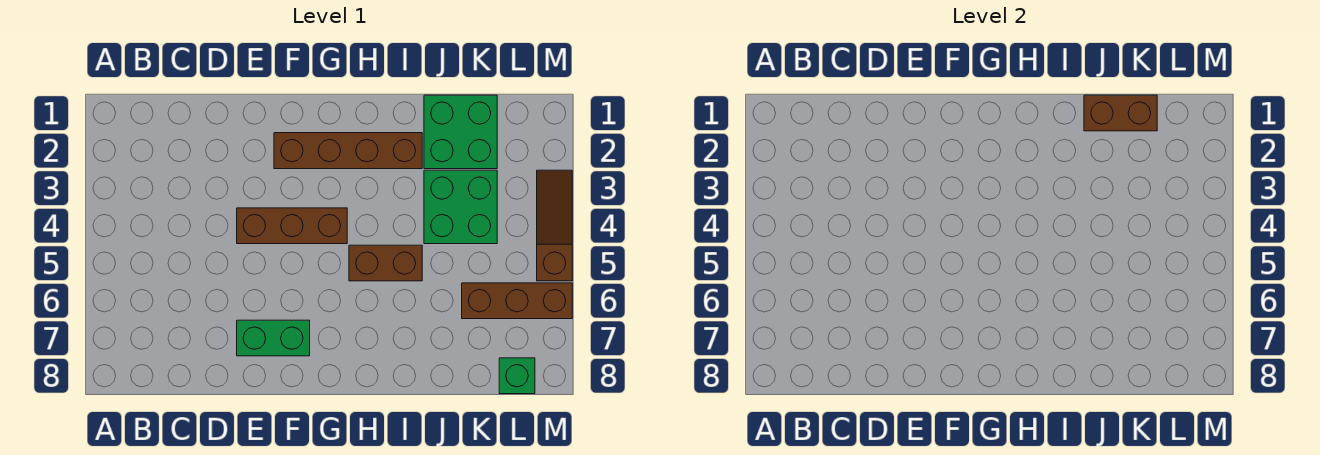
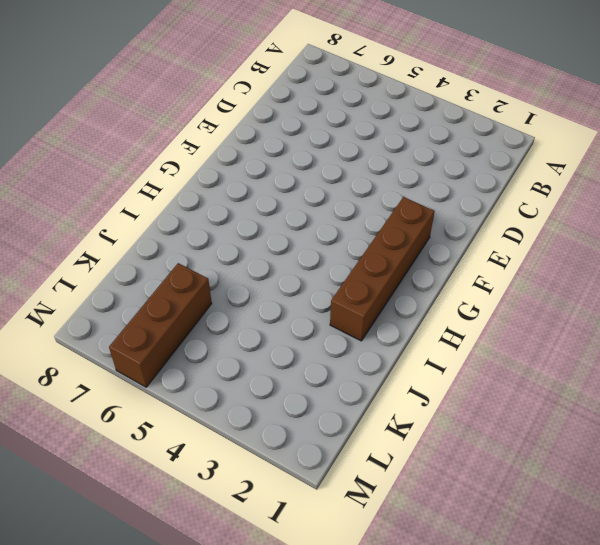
none -> brown brick E4:G4 level 1
none -> green brick E7:F7 level 1

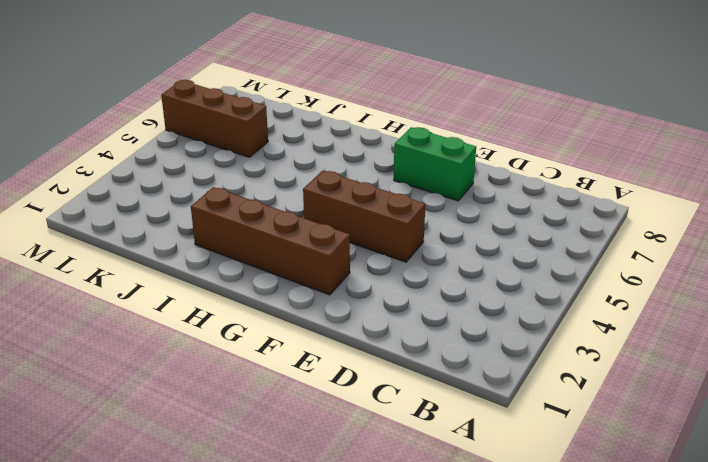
none -> brown brick H5:I5 level 1
none -> green brick J1:K2 level 1

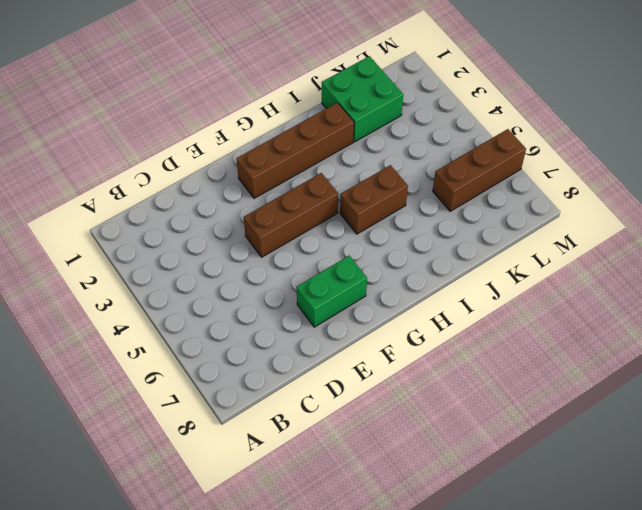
none -> green brick J3:K4 level 1
none -> green brick L8 level 1

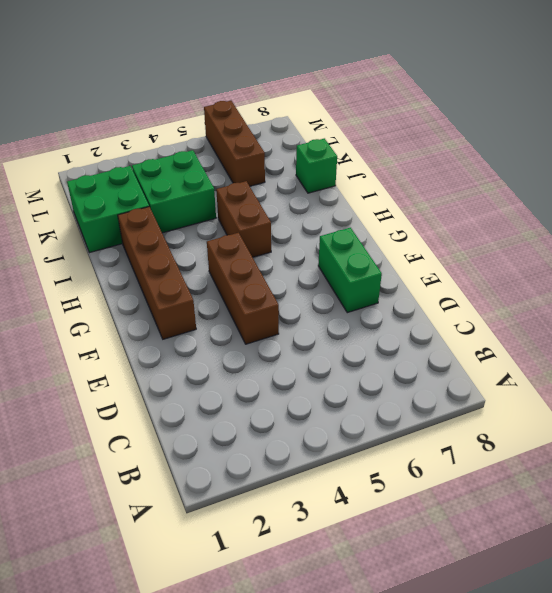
green brick J8 level 1 -> green brick L8 level 1
none -> brown slope M3:M5 level 1 top 5
none -> brown brick J1:K1 level 2

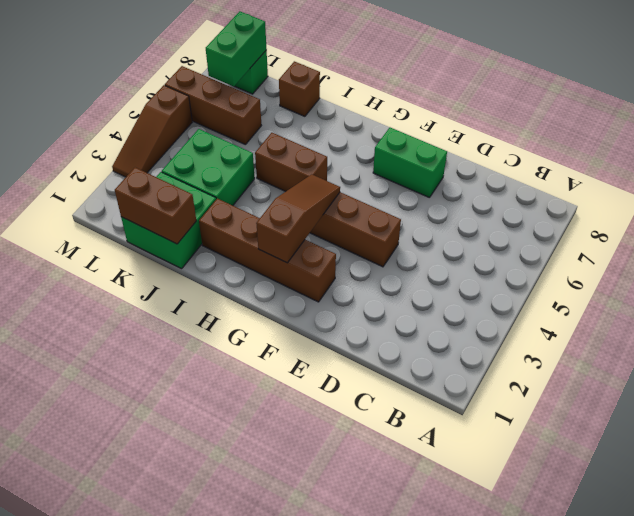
brown slope G2:G4 level 2 top 2 -> none
brown brick J8 level 1 -> none
green brick L7:L8 level 2 -> none

